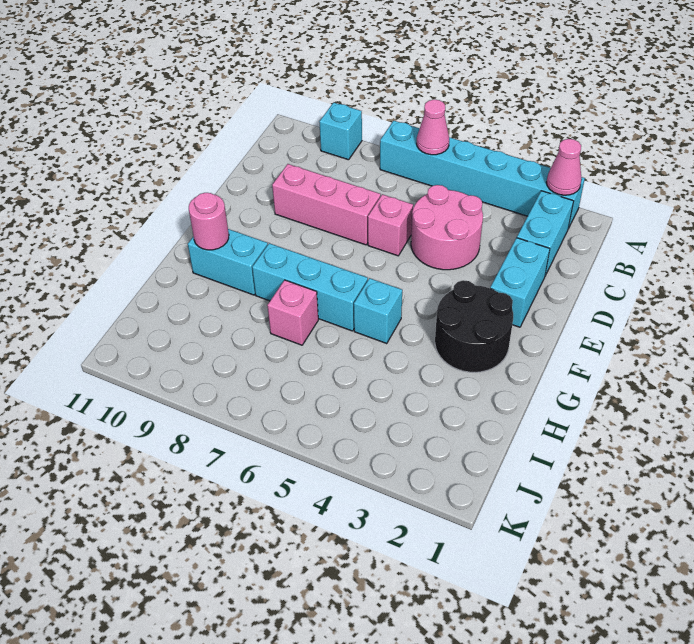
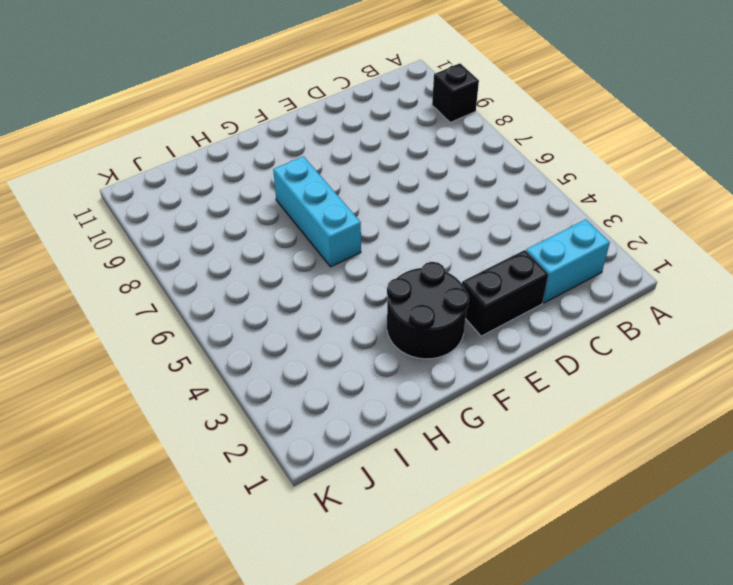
black brick A9 level 1 -> cyan brick A9 level 1
black brick D2:E2 level 1 -> cyan brick D2:E2 level 1
none -> cyan brick A2:A7 level 1
none -> pink round brick C4:D5 level 1
none -> pink brick D6 level 1

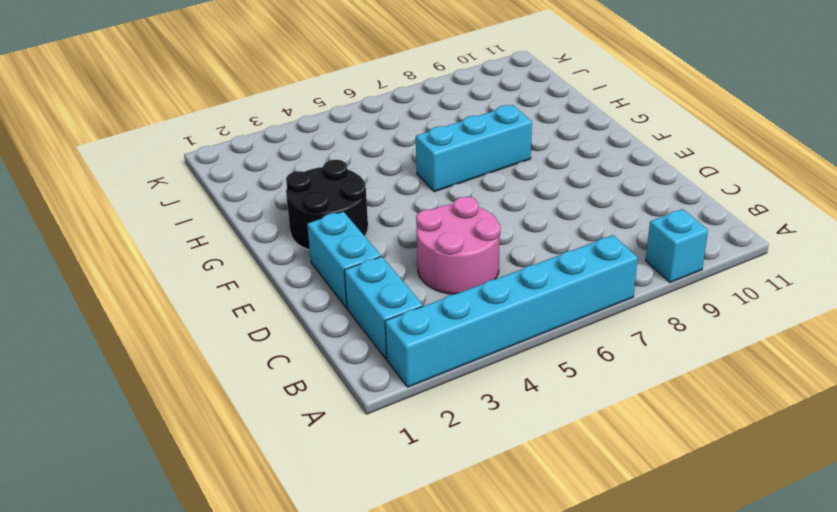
none -> pink brick D6 level 1
none -> pink brick D7:D9 level 1
none -> cyan brick G5 level 1

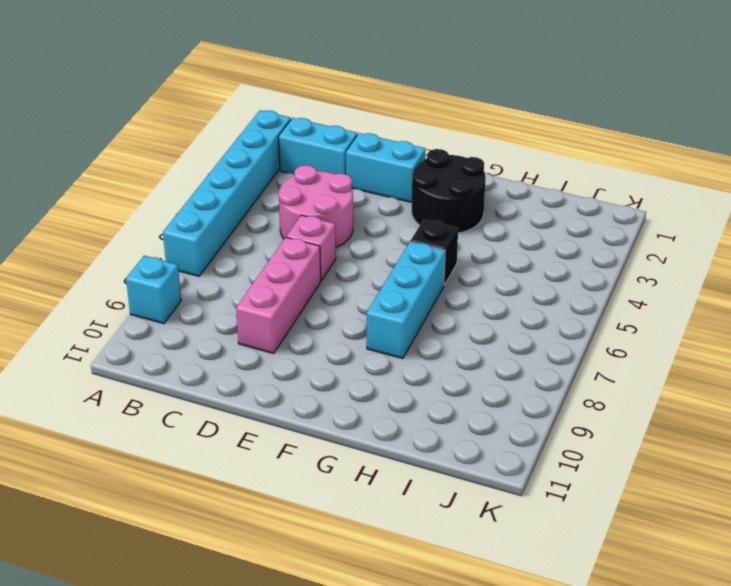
black brick G5 level 1 -> cyan brick G5 level 1
none -> cyan brick G9:G10 level 1
none -> pink brick H7 level 1
none -> pink cone A2 level 2

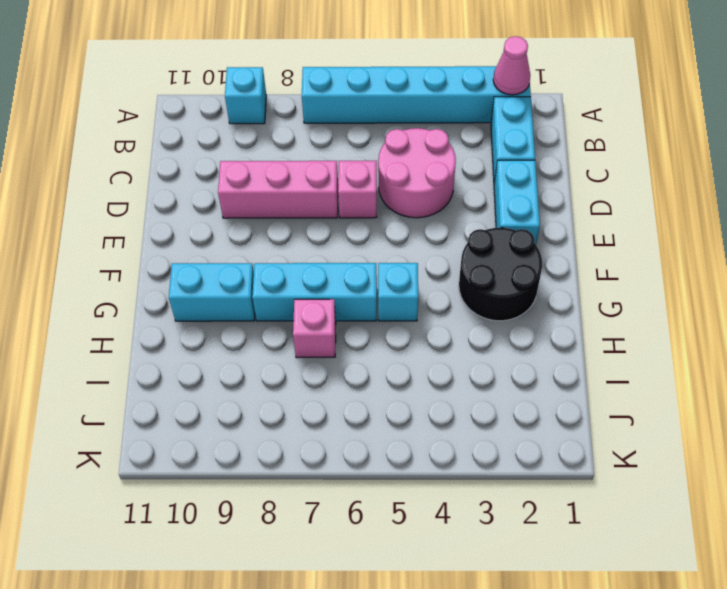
none -> pink cone A6 level 2
none -> pink round brick G10 level 2

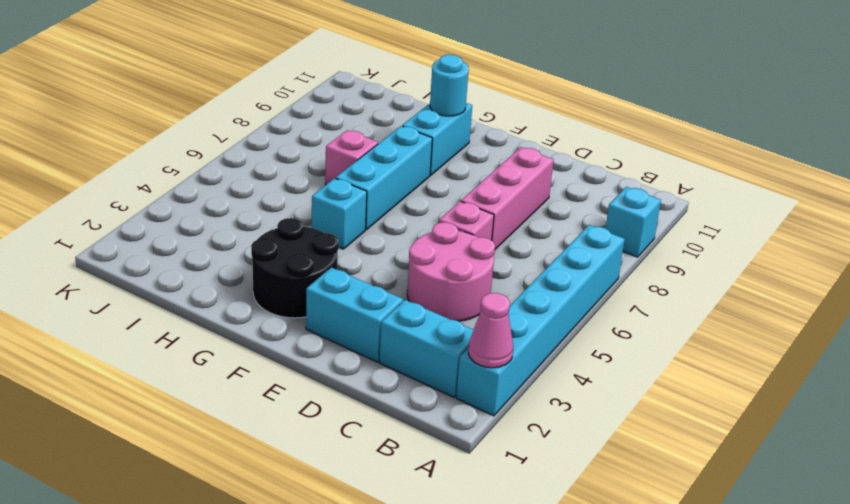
cyan round brick G10 level 2 -> pink round brick G10 level 2
none -> pink cone A6 level 2

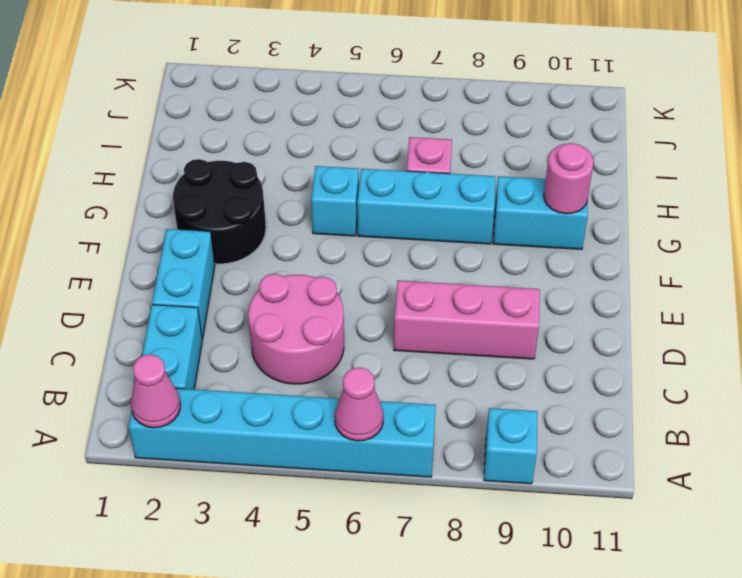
none -> pink brick D6 level 1

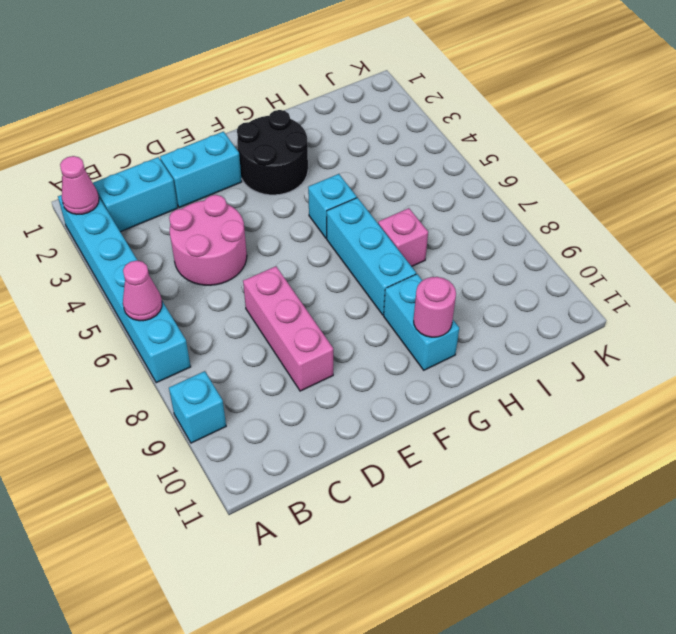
none -> pink brick D6 level 1

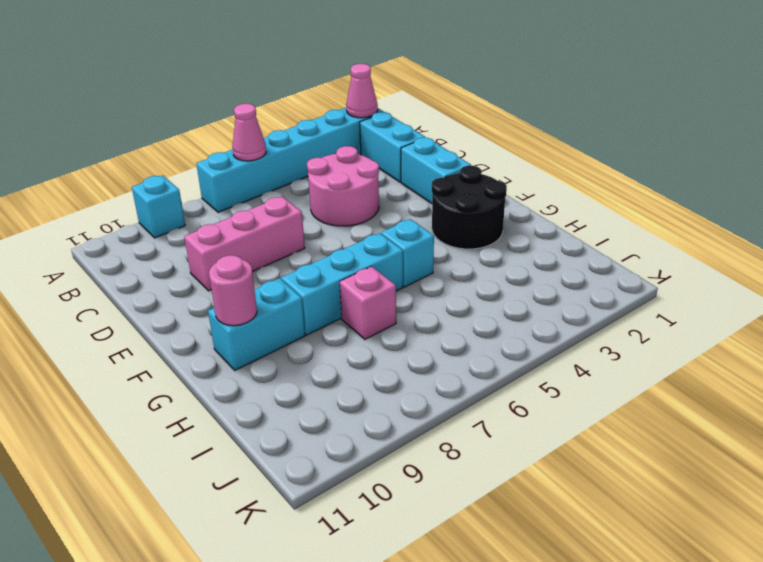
none -> pink brick D6 level 1

